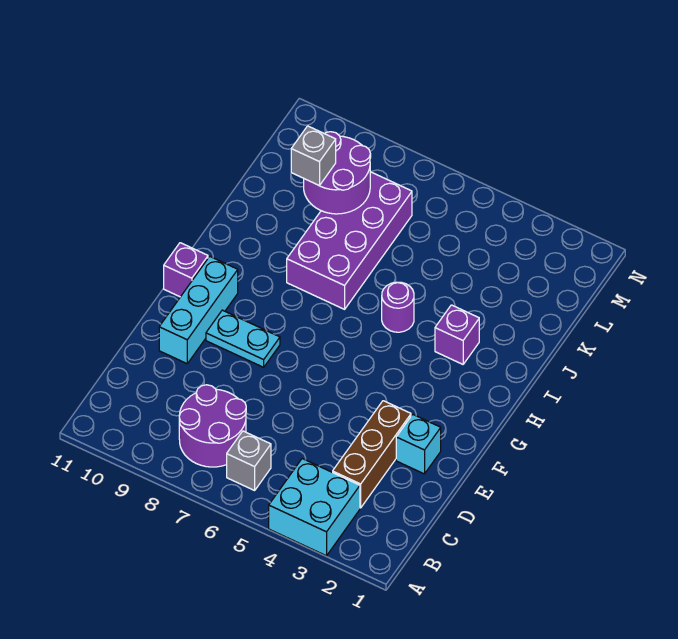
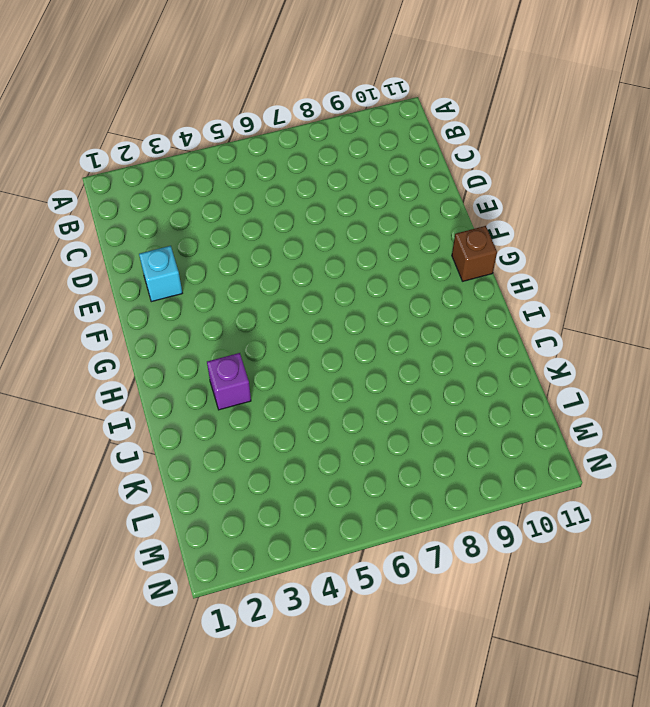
brown brick G11 level 1 -> purple brick G11 level 1
none -> cyan brick A3:B4 level 1
none -> grey brick B6 level 1
none -> purple round brick B7:C8 level 1

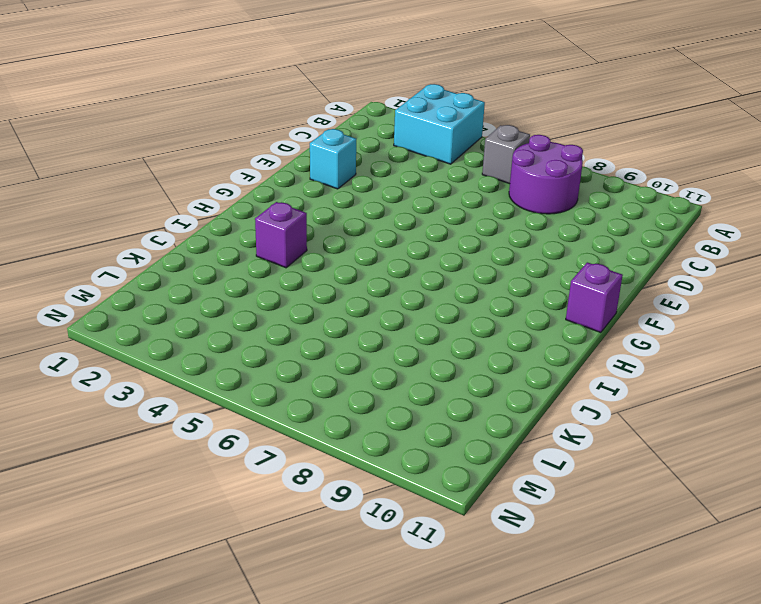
none -> brown brick C3:E3 level 1
none -> cyan brick E10:G10 level 1
none -> cyan plate F8:F9 level 1

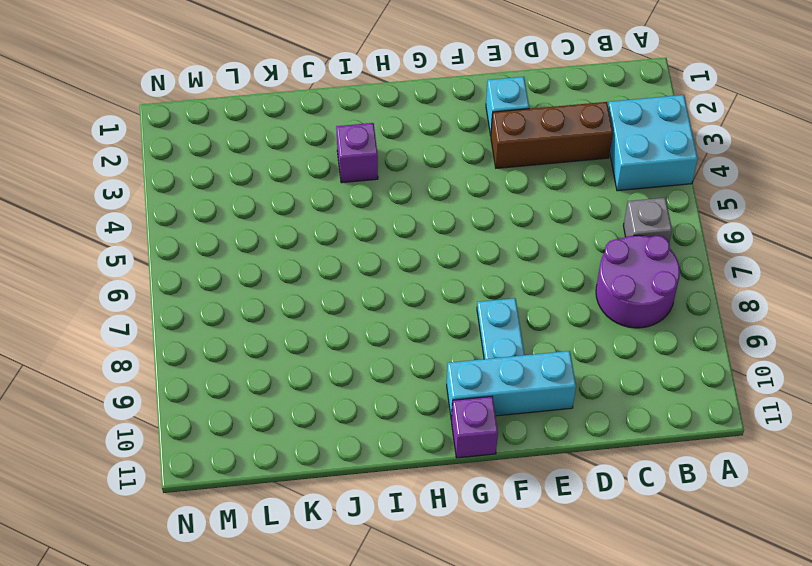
none -> purple round brick I5 level 1
none -> purple brick I7:L8 level 1
none -> purple round brick K8:L9 level 2

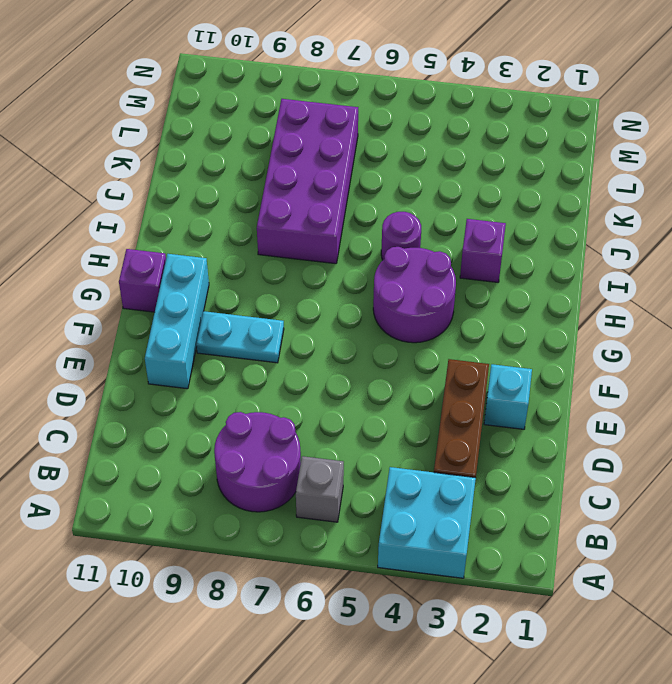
purple round brick G4:H5 level 1 -> purple round brick K8:L9 level 2
none -> grey brick K9 level 3

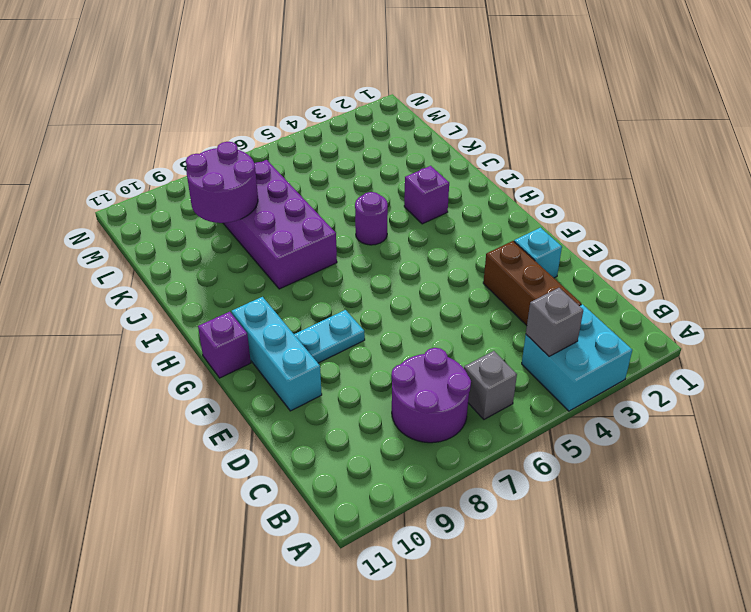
grey brick B4 level 2 -> grey brick K9 level 3

